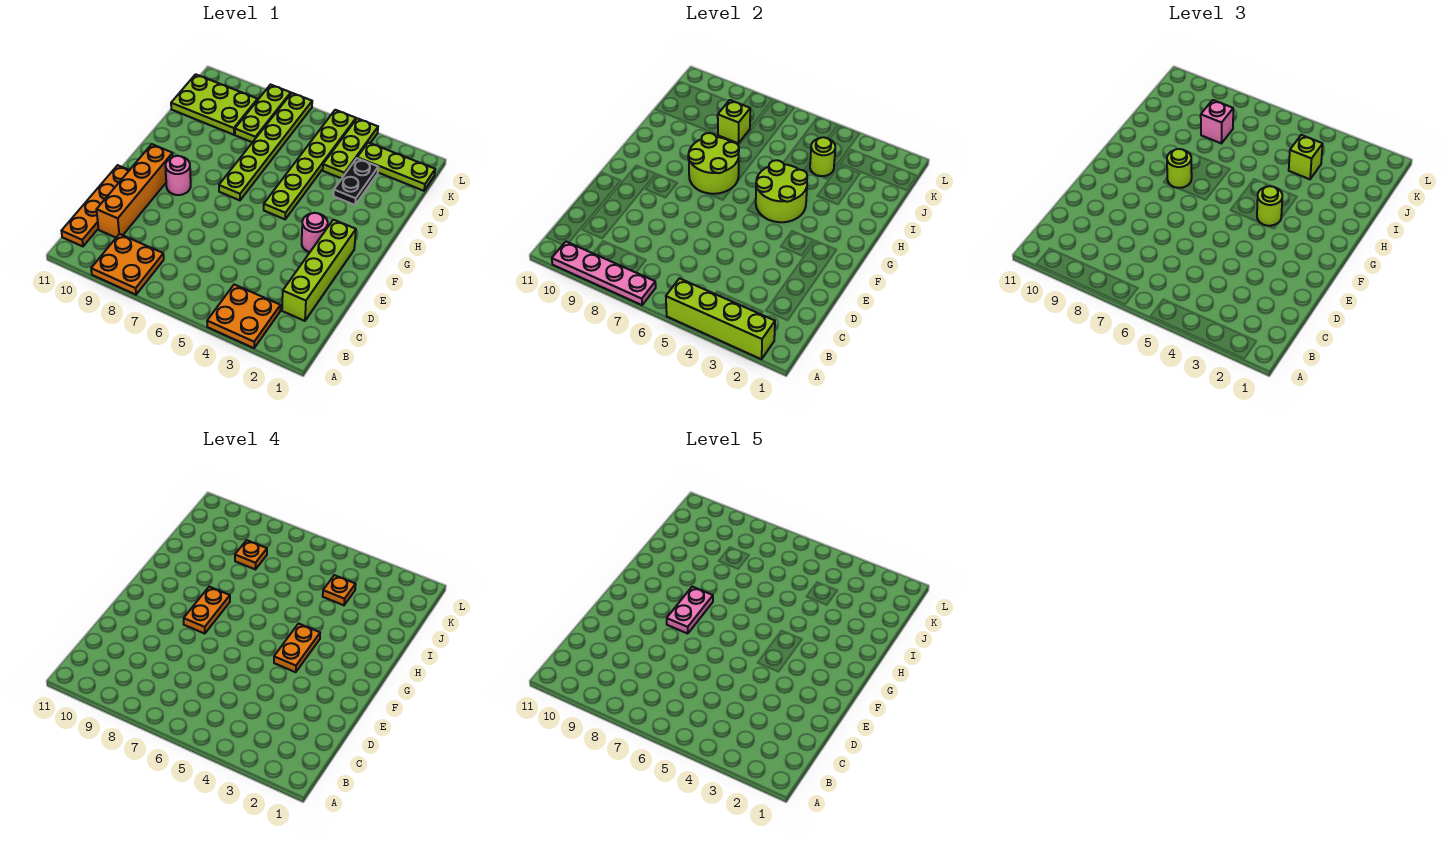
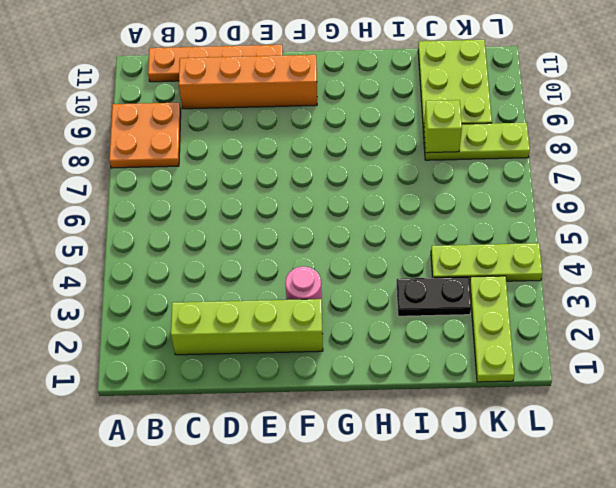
none -> orange plate A3:B4 level 1
none -> pink round brick F9 level 1
none -> lime plate G5:L5 level 1

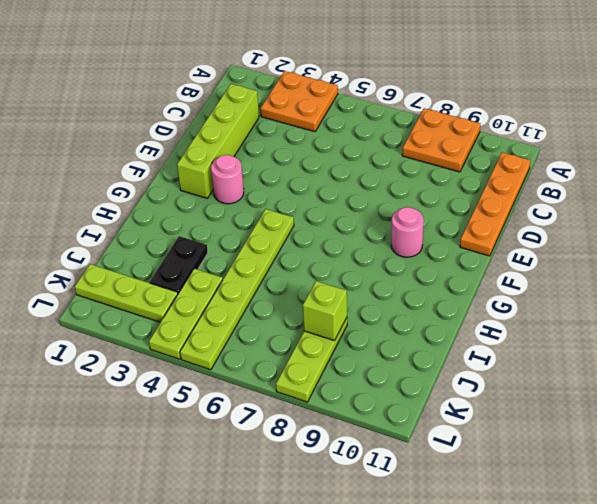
none -> orange brick C10:F10 level 1
none -> lime plate G7:L7 level 1
none -> lime plate J9:K11 level 1

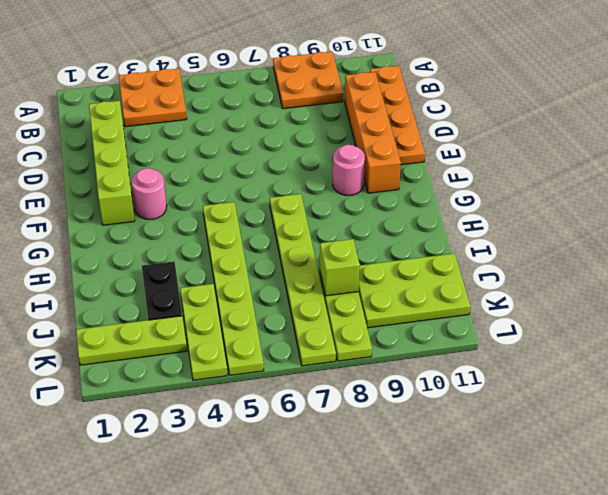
none -> lime brick A2:A5 level 2
none -> pink plate A7:A10 level 2
none -> lime round brick G4:H5 level 2

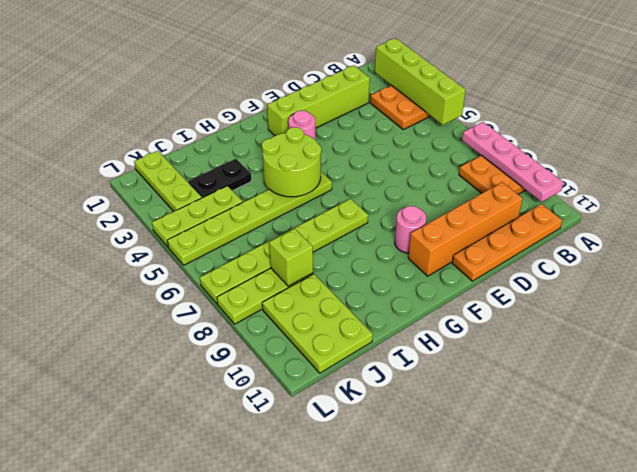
none -> lime round brick G7:H8 level 2
none -> lime round brick J4 level 2
none -> lime round brick G4 level 3

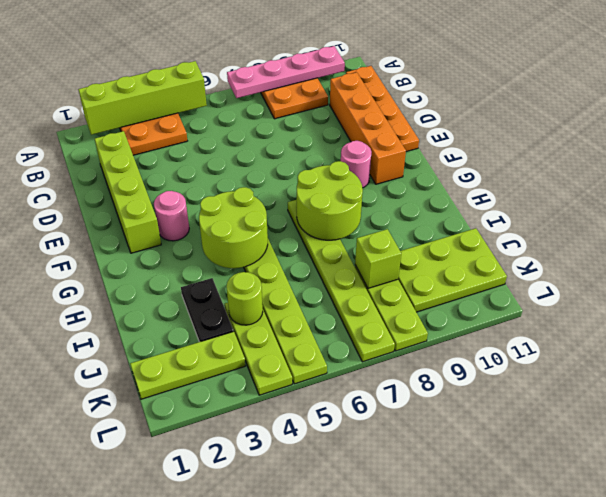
none -> lime round brick G4 level 3
none -> lime round brick G8 level 3
none -> lime brick J4 level 3

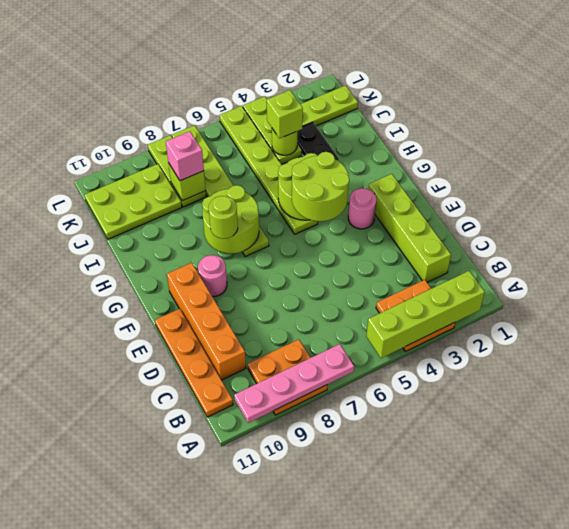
lime round brick F4:G5 level 3 -> lime round brick G4 level 3
none -> orange plate F4:G4 level 4
none -> orange plate F8:G8 level 4
none -> orange plate J4 level 4

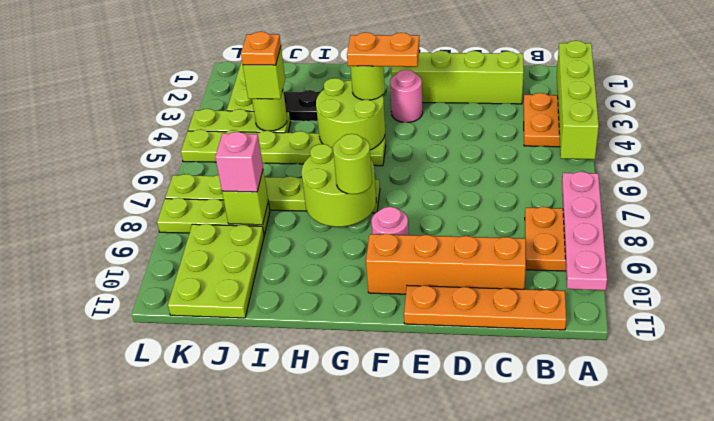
none -> orange plate F8:G8 level 4
none -> orange plate J8 level 4
none -> pink plate F8:G8 level 5

